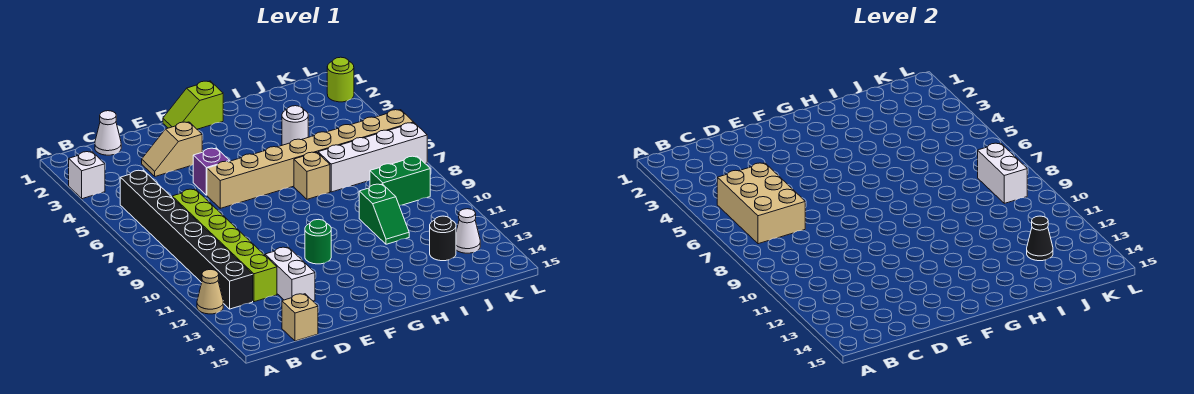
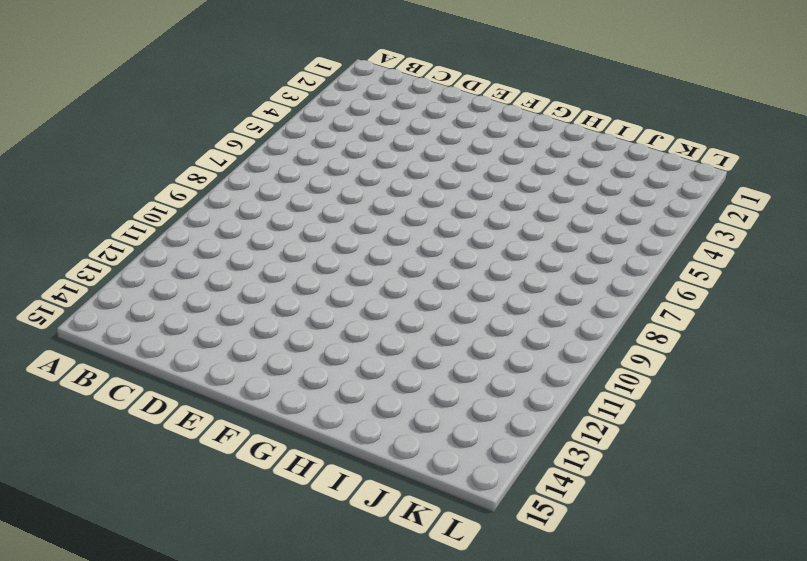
none -> white brick A3 level 1
none -> tan cone A12 level 1
none -> black brick B5:B12 level 1

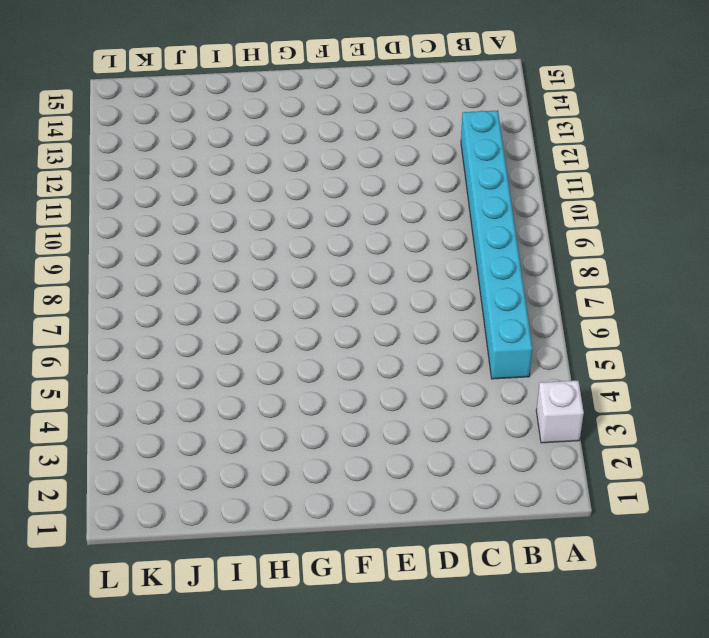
cyan brick B5:B12 level 1 -> black brick B5:B12 level 1
none -> tan cone A12 level 1
none -> white cone C1 level 1
none -> lime brick C7:C12 level 1

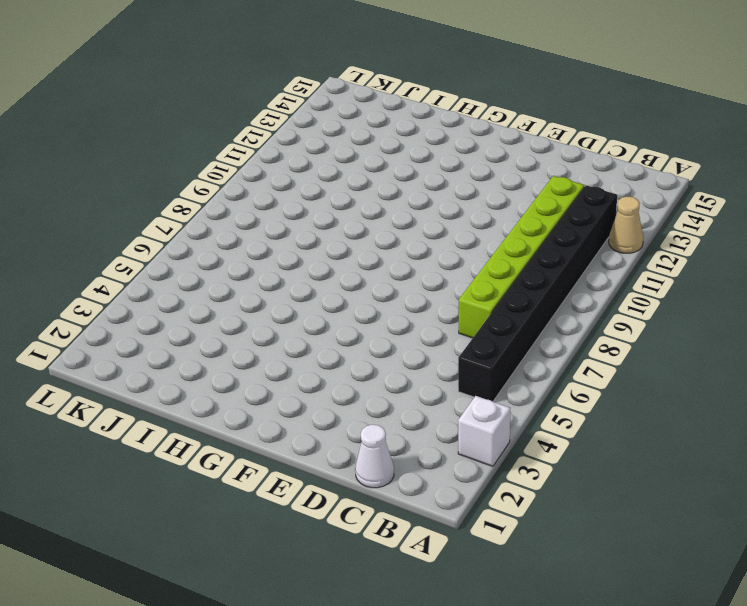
none -> tan brick C15 level 1
none -> tan slope D3:E3 level 1 top E
none -> white brick D12:D13 level 1

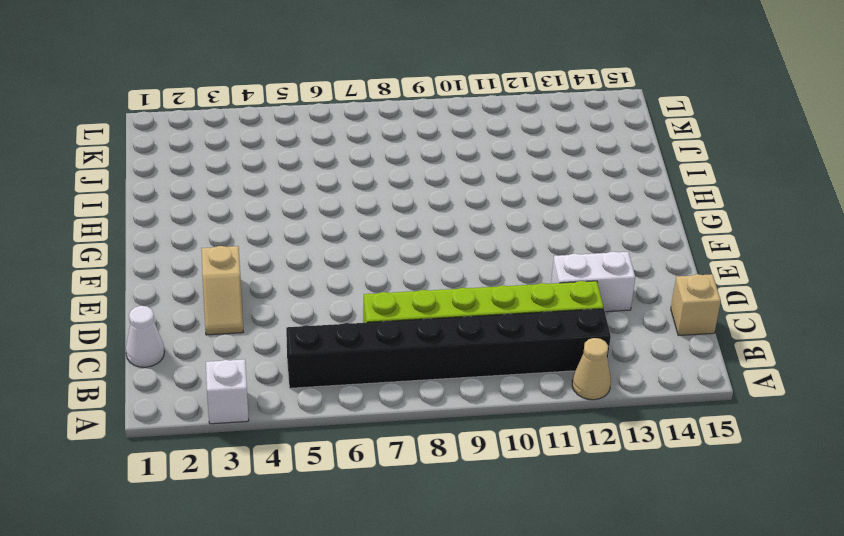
none -> purple brick E5 level 1
none -> tan brick E6:L6 level 1
none -> lime slope F1:G1 level 1 top G

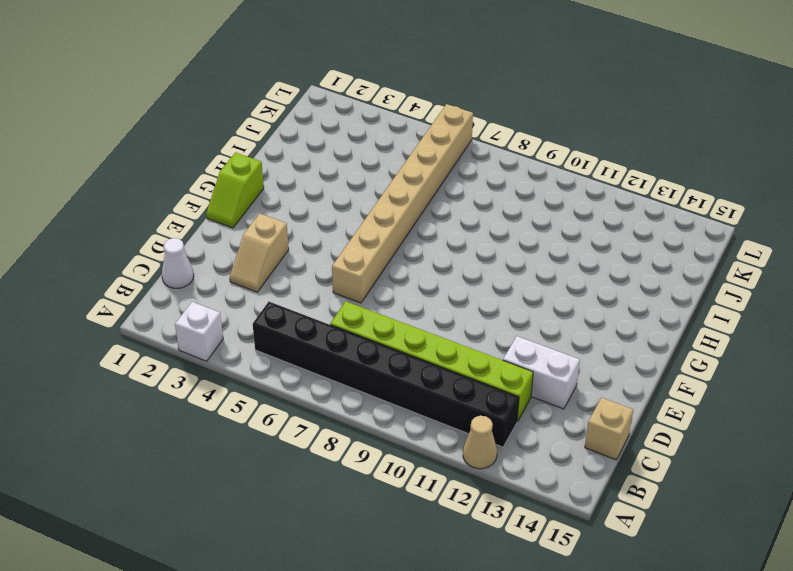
none -> purple brick E5 level 1
none -> green round brick F11 level 1
none -> tan brick H7 level 1

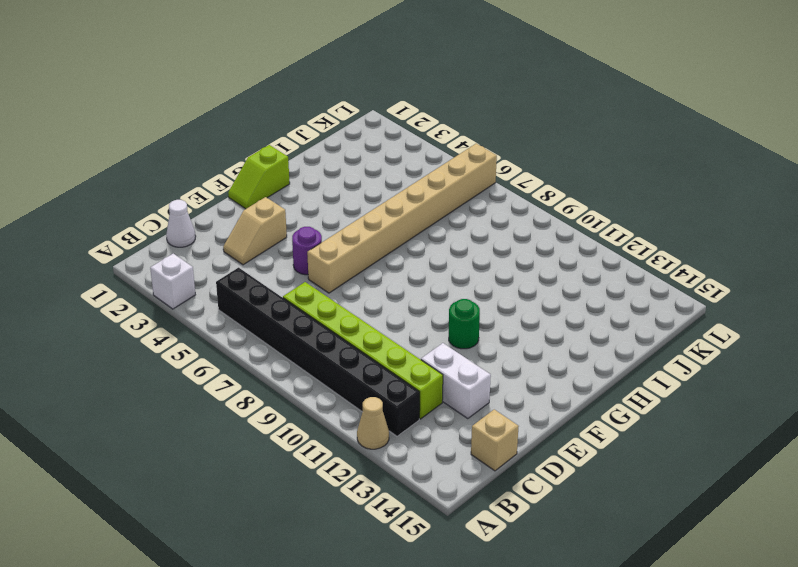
purple round brick E5 level 1 -> purple brick E5 level 1
none -> tan brick H7 level 1
none -> white round brick I4 level 1
none -> white brick I7:L7 level 1

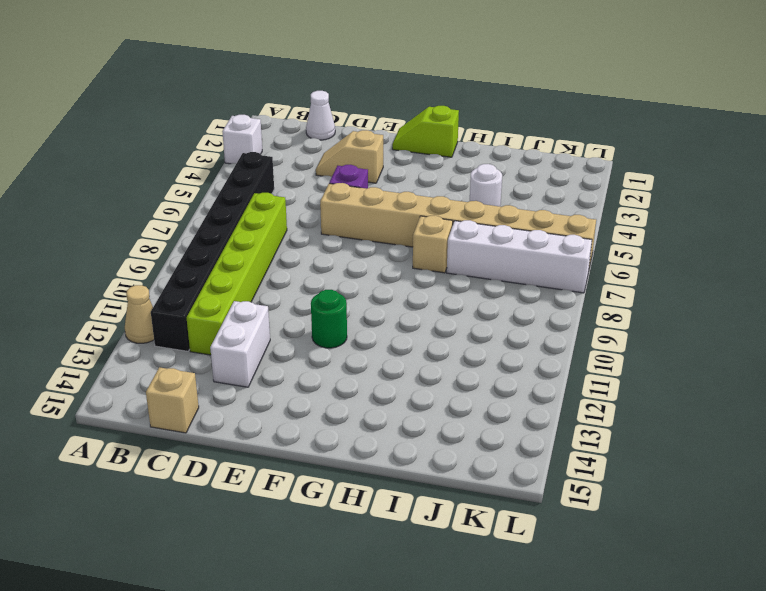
none -> green slope I10:I11 level 1 top 10
none -> green brick J9:K9 level 1
none -> black round brick J13 level 1

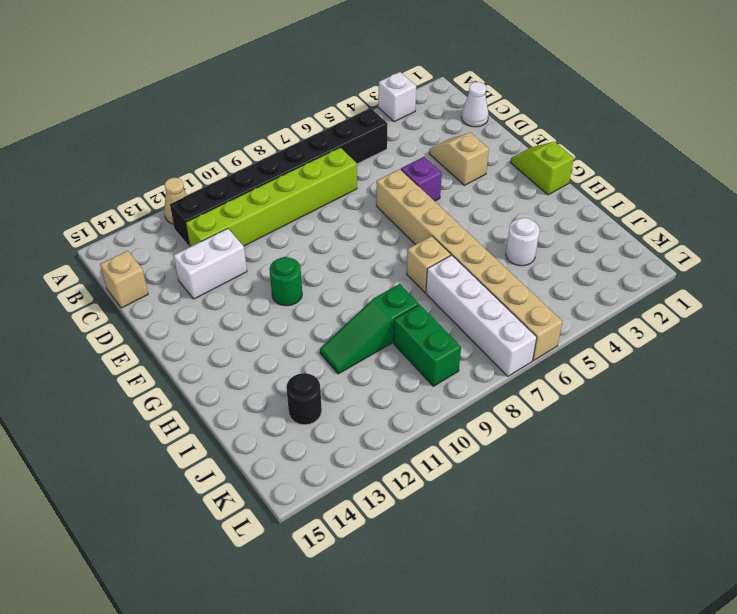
green slope I9:I11 level 1 top 9 -> green slope I10:I11 level 1 top 10
none -> white cone K13 level 1
none -> lime round brick L2 level 1
none -> tan brick B5:C7 level 2

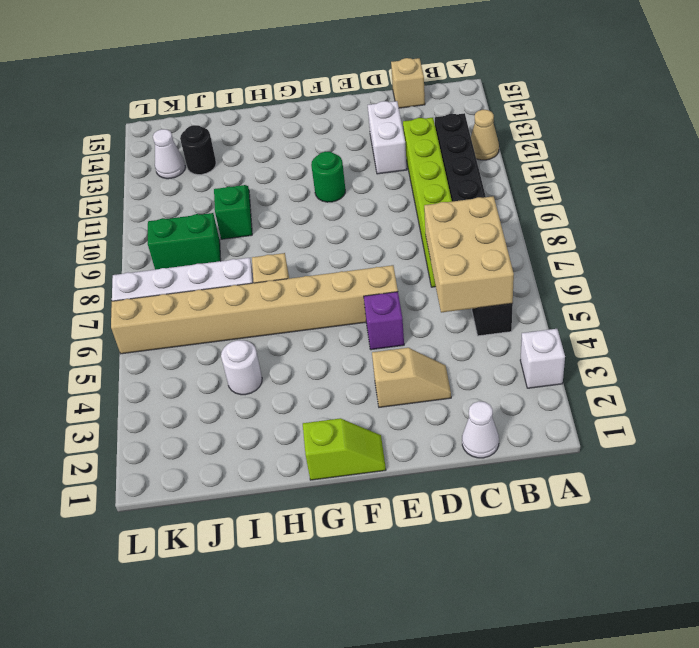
none -> lime round brick L2 level 1
none -> black cone J13 level 2
none -> white brick K8:K9 level 2

